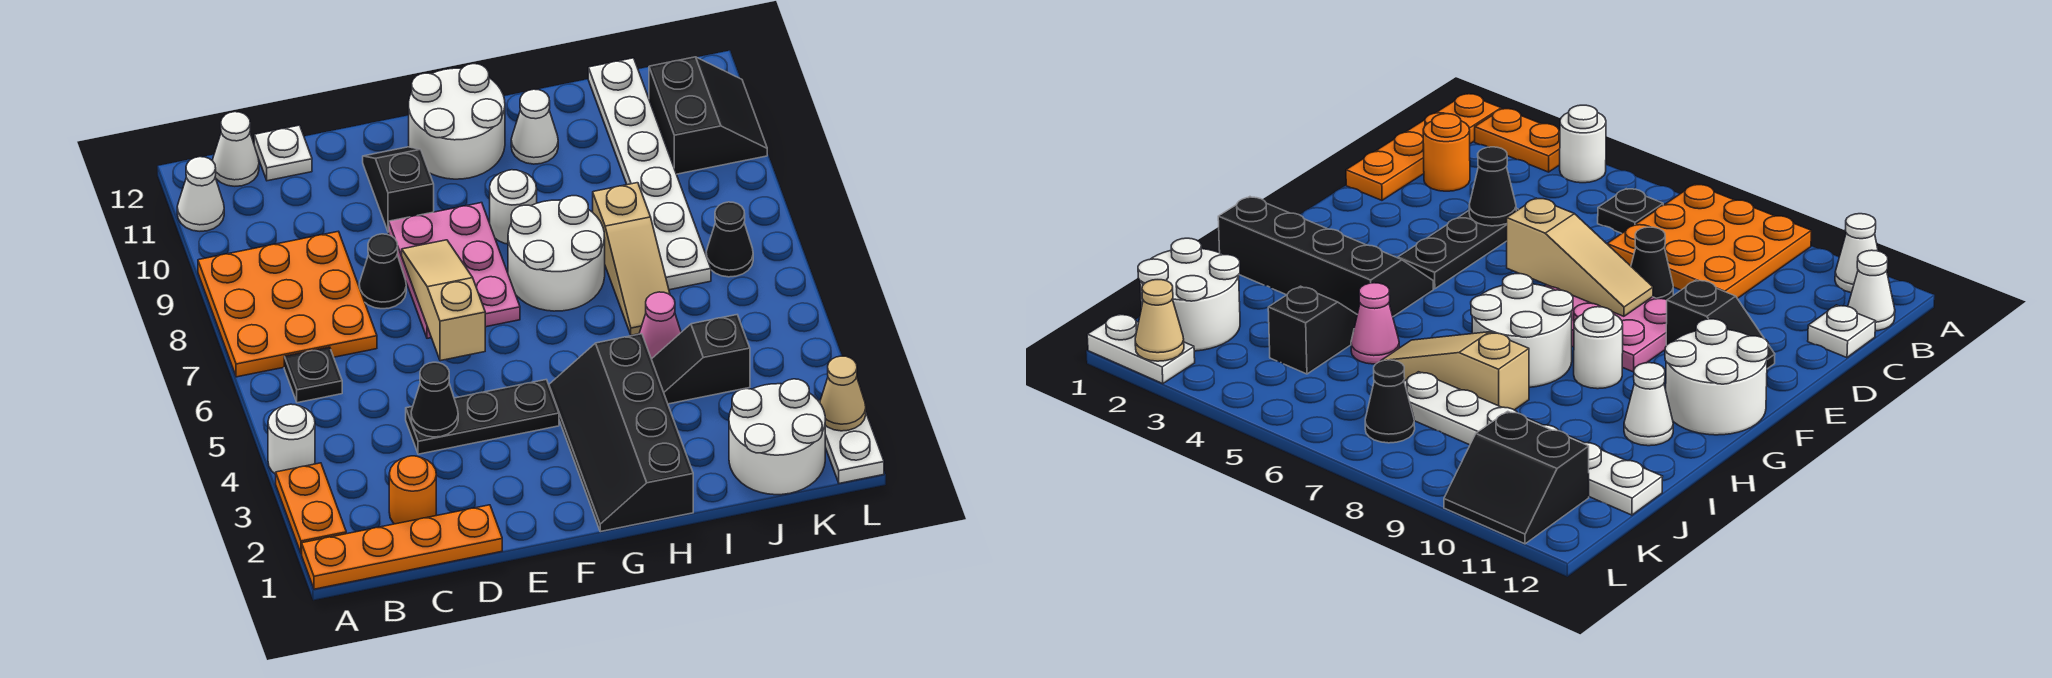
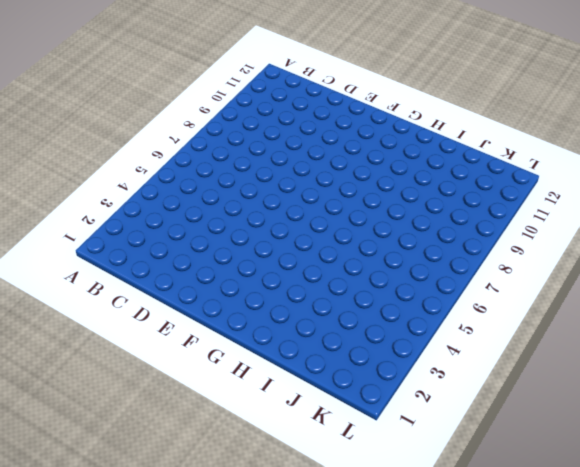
none -> orange plate A1:D1 level 1
none -> orange plate A2:A3 level 1
none -> white round brick A4 level 1

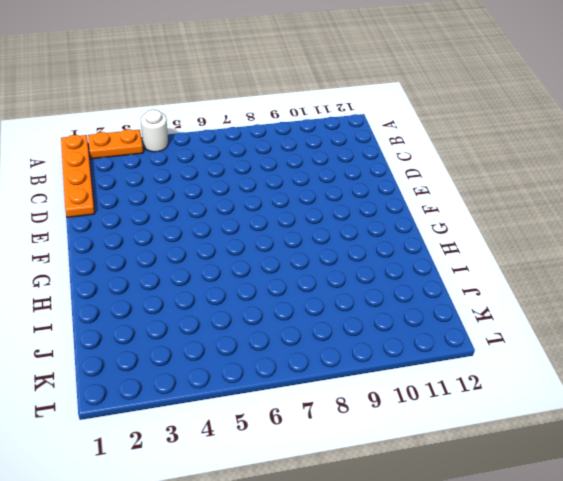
none -> orange plate A7:C9 level 1
none -> white cone A11 level 1
none -> black plate B6 level 1

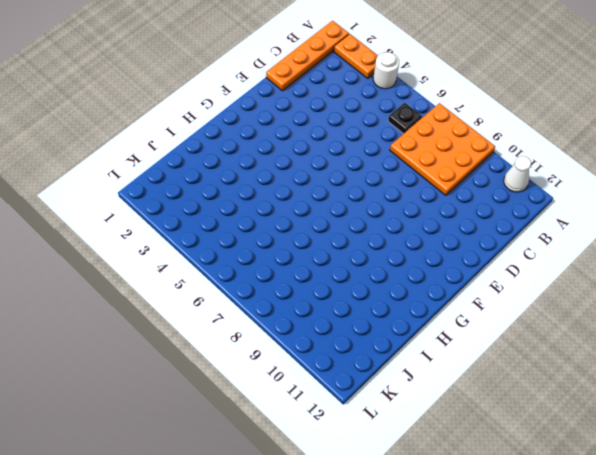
none -> white cone B12 level 1
none -> orange round brick C2 level 1
none -> white plate C12 level 1

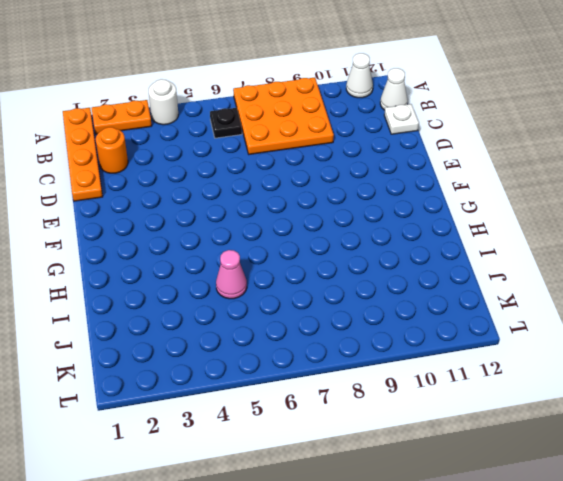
none -> black plate D4:F4 level 1
none -> black cone D8 level 1
none -> pink plate E7:F9 level 1

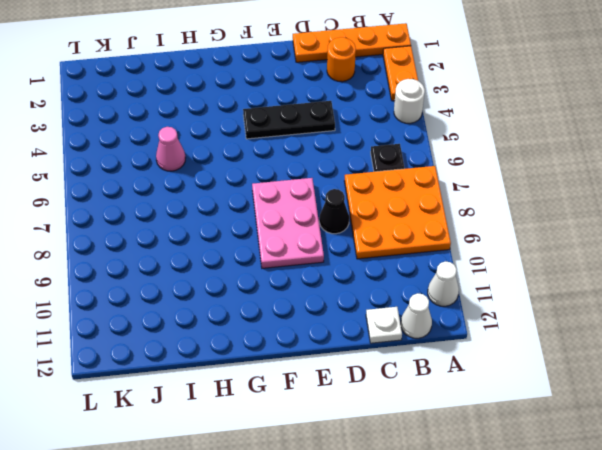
none -> black slope E10:E11 level 1 top 10
none -> white round brick F11:G12 level 1
none -> black slope G1:H4 level 1 top H

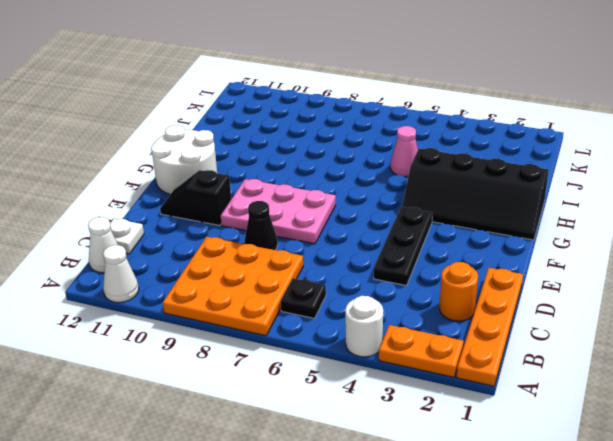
none -> white round brick G7:H8 level 1
none -> white round brick G9 level 1
none -> white cone H11 level 1

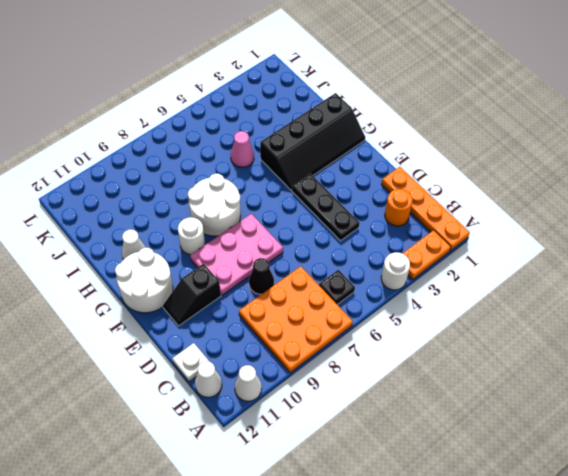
none -> black slope I4:J4 level 1 top J
none -> tan slope I6:I8 level 1 top 8
none -> white round brick J1:K2 level 1

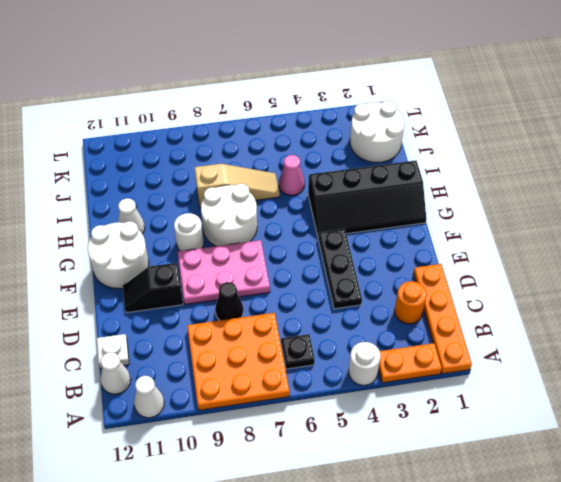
none -> black slope I4:J4 level 1 top J
none -> white plate J7:J12 level 1
none -> black cone K7 level 1

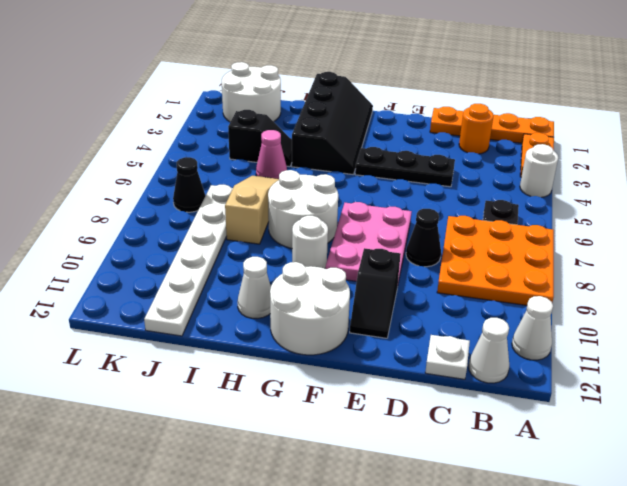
none -> black slope K10:L11 level 1 top K
none -> white plate L1:L2 level 1
none -> black cone D4 level 2

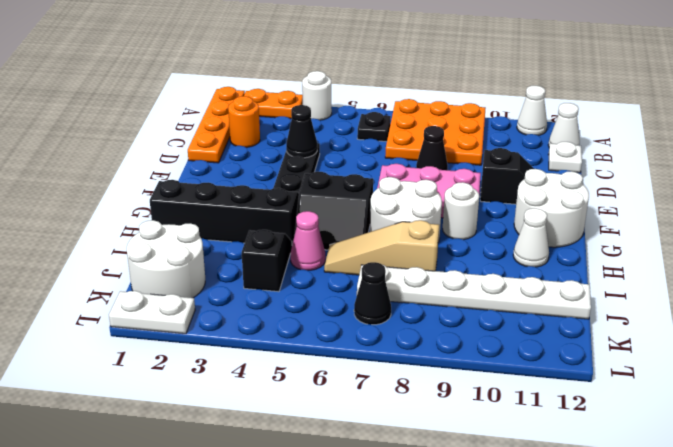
black slope G5:H6 level 1 top G -> black slope K10:L11 level 1 top K
none -> tan slope E6:E8 level 2 top 6
none -> tan cone L2 level 2

